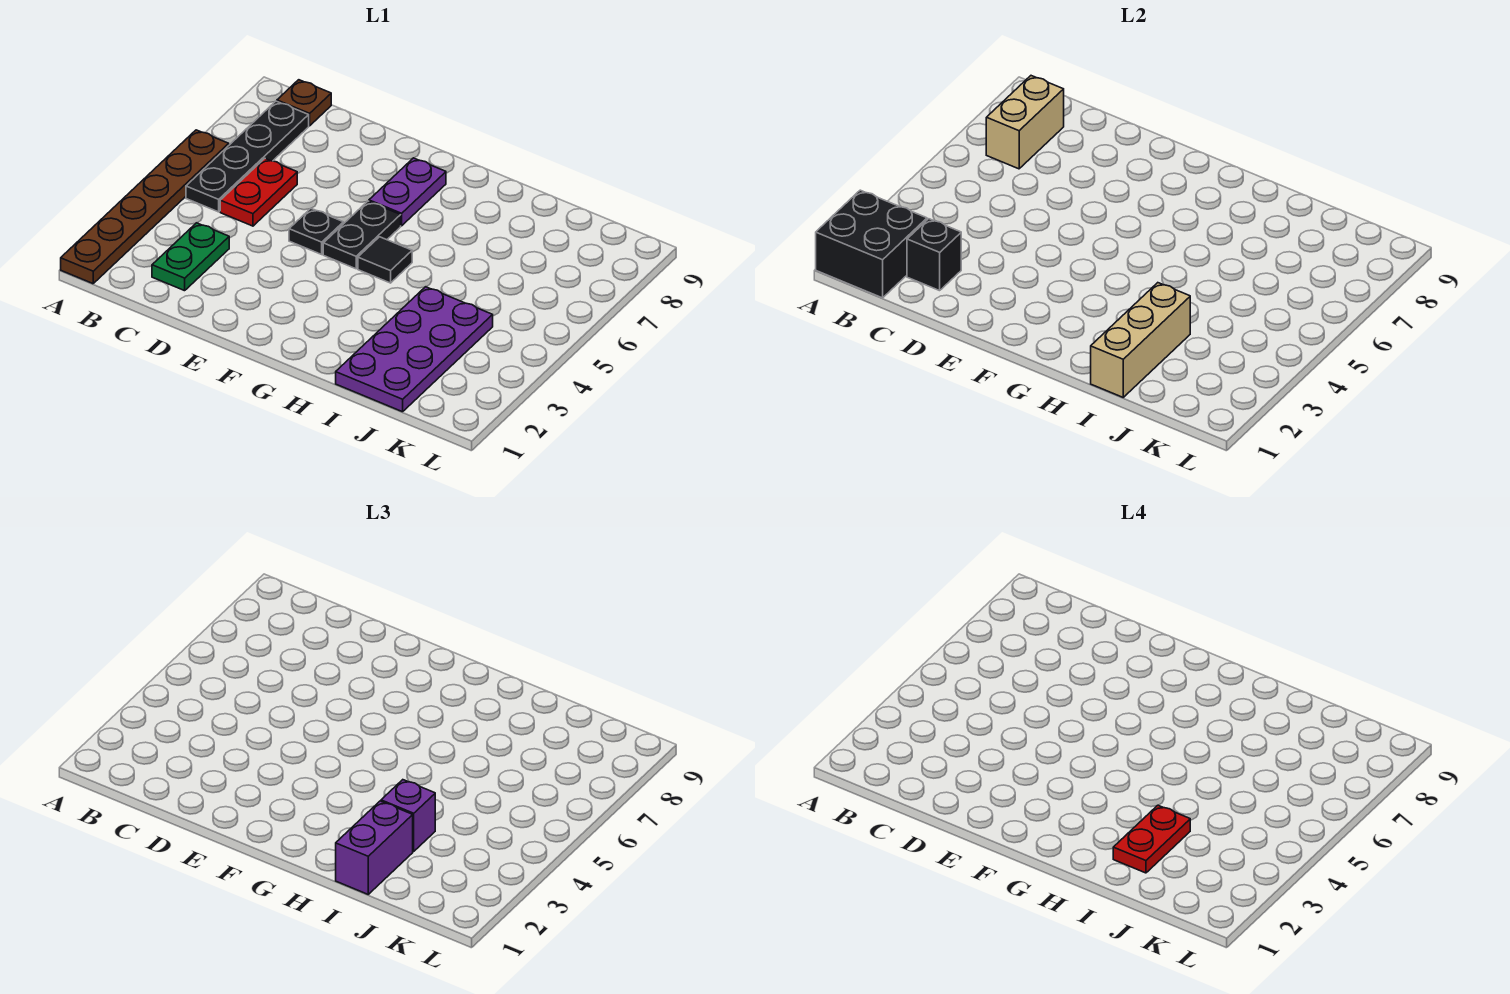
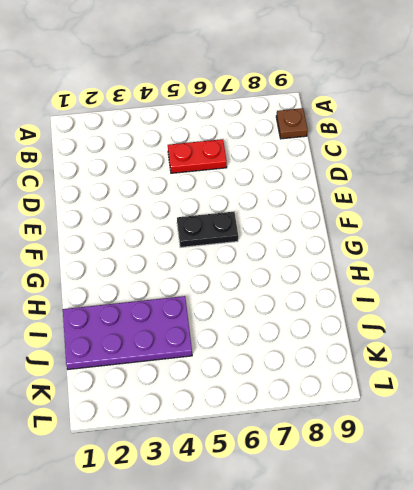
none -> brown plate A1:A6 level 1
none -> black plate B5:B8 level 1
none -> green plate C2:C3 level 1

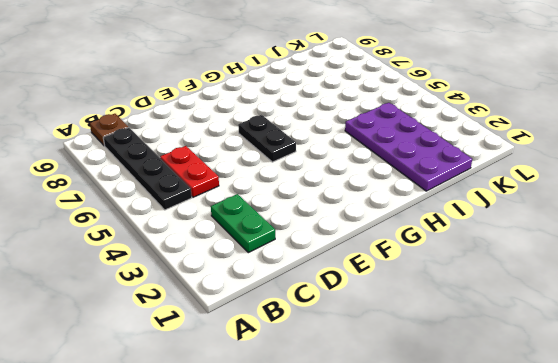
none -> brown plate A1:A6 level 1
none -> black plate E5 level 1
none -> purple plate F7:F8 level 1

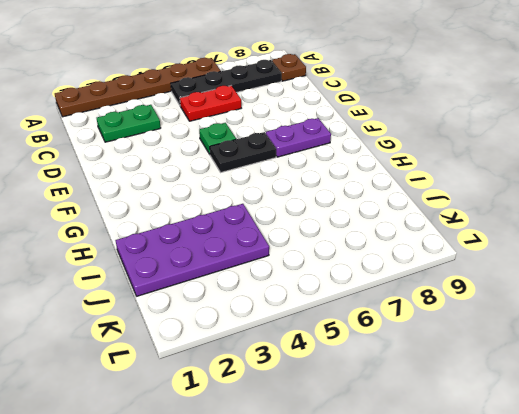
green plate E5 level 1 -> black plate E5 level 1
none -> black tile G5 level 1
none -> black brick A1:B2 level 2
none -> tan brick B7:B8 level 2

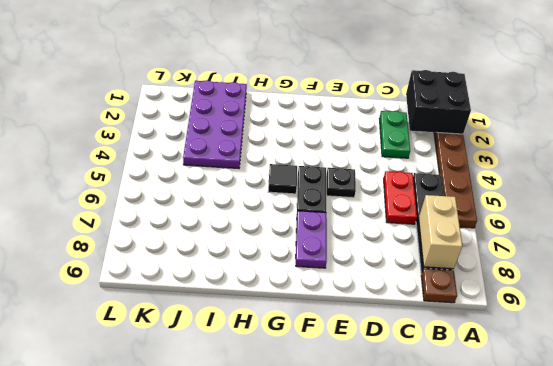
none -> black brick C2 level 2
none -> tan brick I1:I3 level 2
none -> purple brick I1:I2 level 3

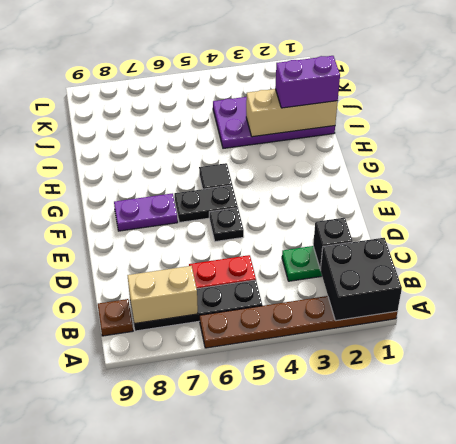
none -> purple brick I3 level 3
none -> red plate I2:I3 level 4

